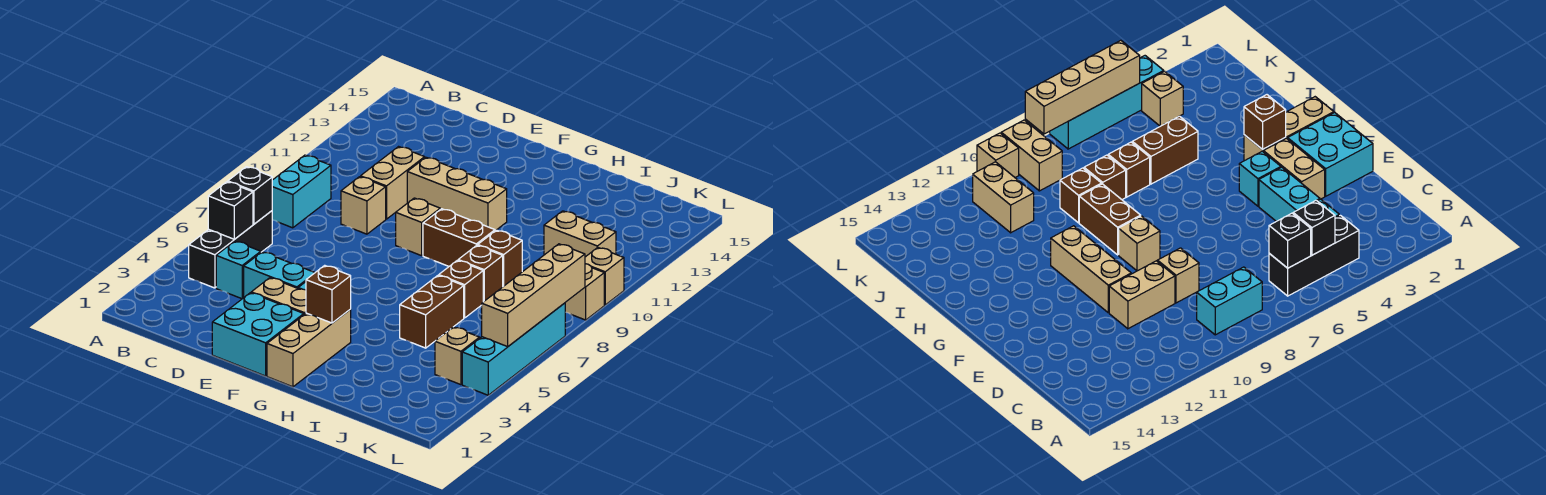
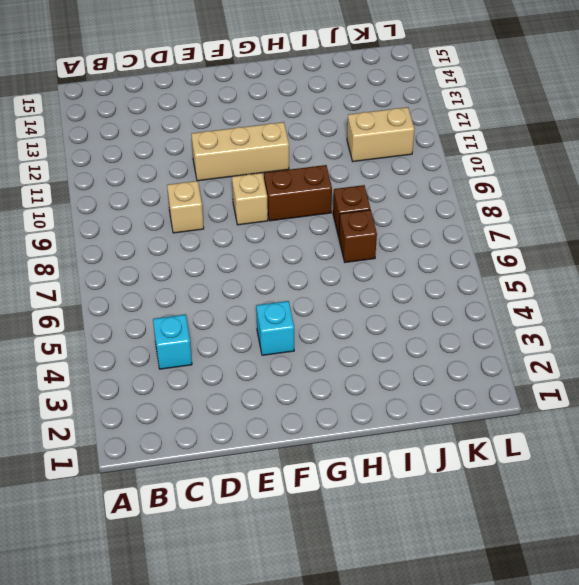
none -> black brick B4:B6 level 1
none -> cyan brick B8:B9 level 1
none -> cyan brick D4:E4 level 1

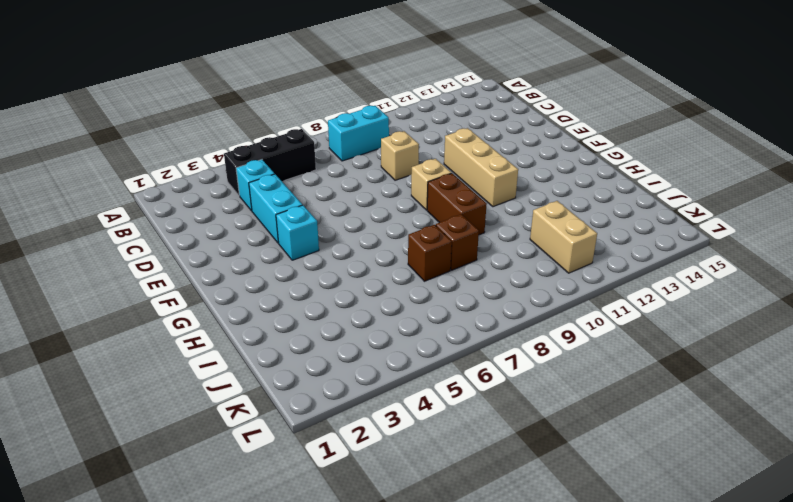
none -> tan brick D10:D11 level 1
none -> cyan brick E1:F2 level 1
none -> tan brick E3:F3 level 1

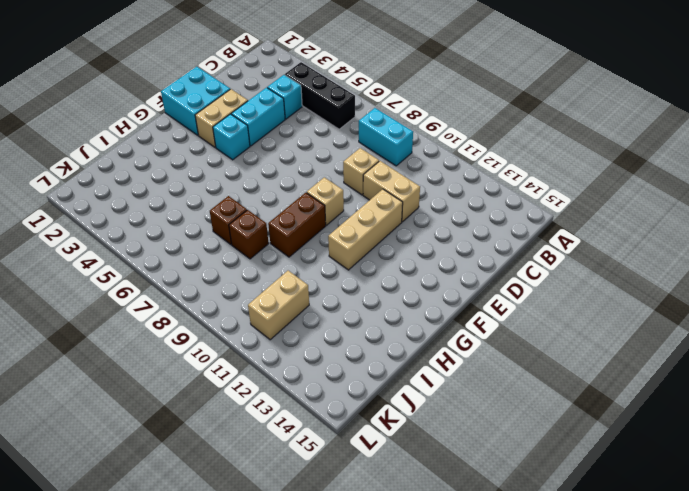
none -> tan brick G1:G3 level 1
none -> brown brick I5:I6 level 1
none -> brown brick I9 level 1

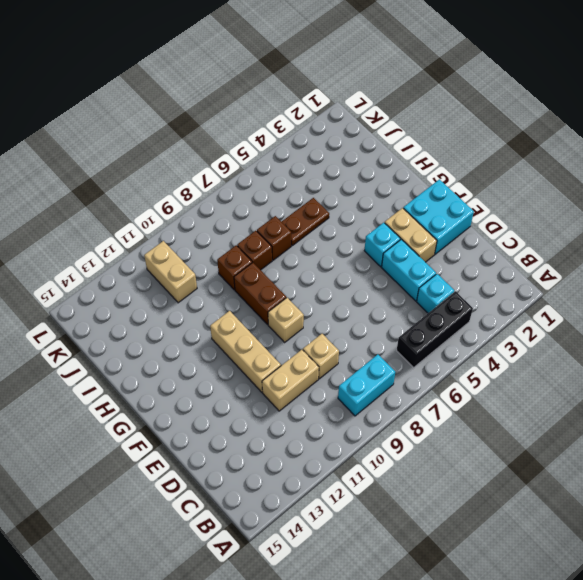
brown plate I5:I6 level 1 -> brown brick I5:I6 level 1
none -> tan brick G1:G3 level 1
none -> tan brick K4 level 1
none -> tan brick K9:L9 level 1

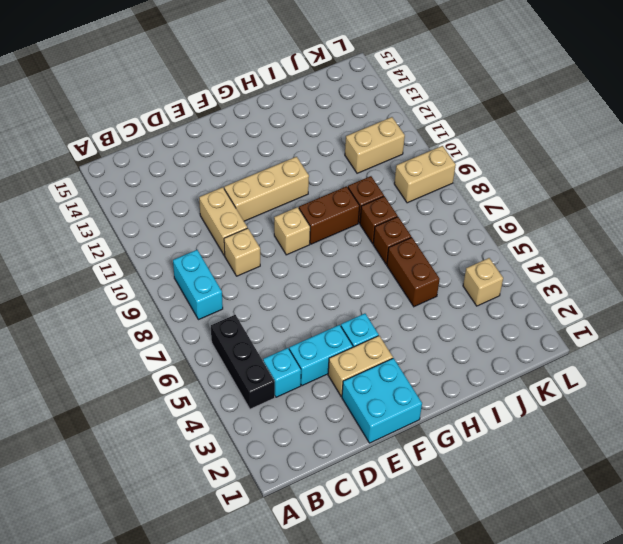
none -> tan brick G1:G3 level 1
none -> cyan brick L4:L7 level 1
none -> tan brick L10 level 1

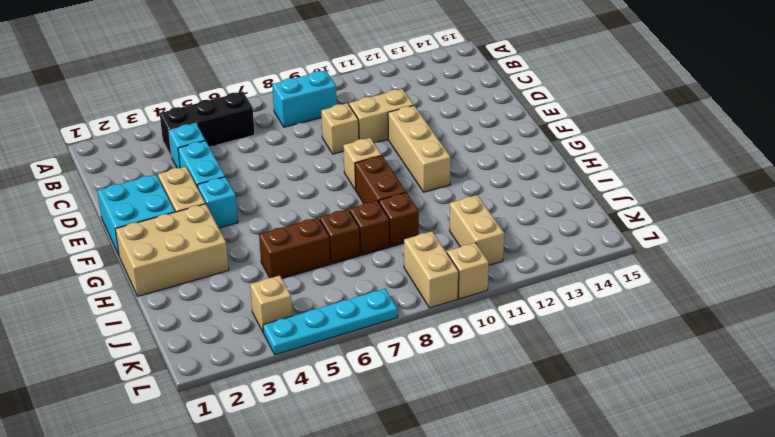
tan brick G1:H3 level 1 -> tan brick G1:G3 level 1
cyan plate L4:L7 level 1 -> cyan brick L4:L7 level 1
none -> black brick B5 level 2
none -> black brick B6 level 2
none -> brown brick G3 level 2

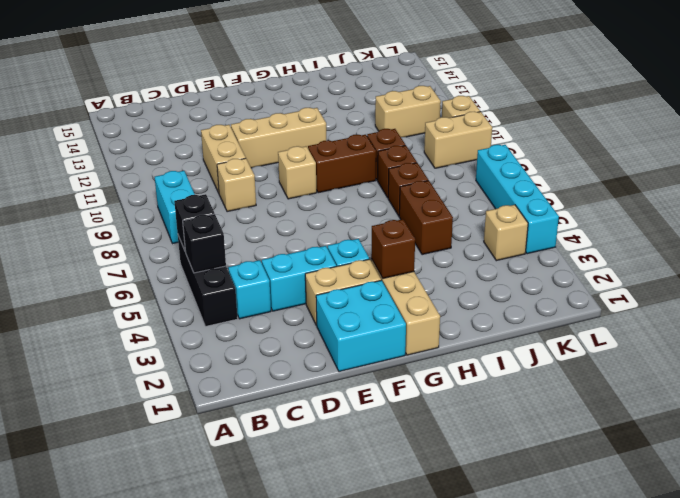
none -> tan brick L5:L8 level 2

